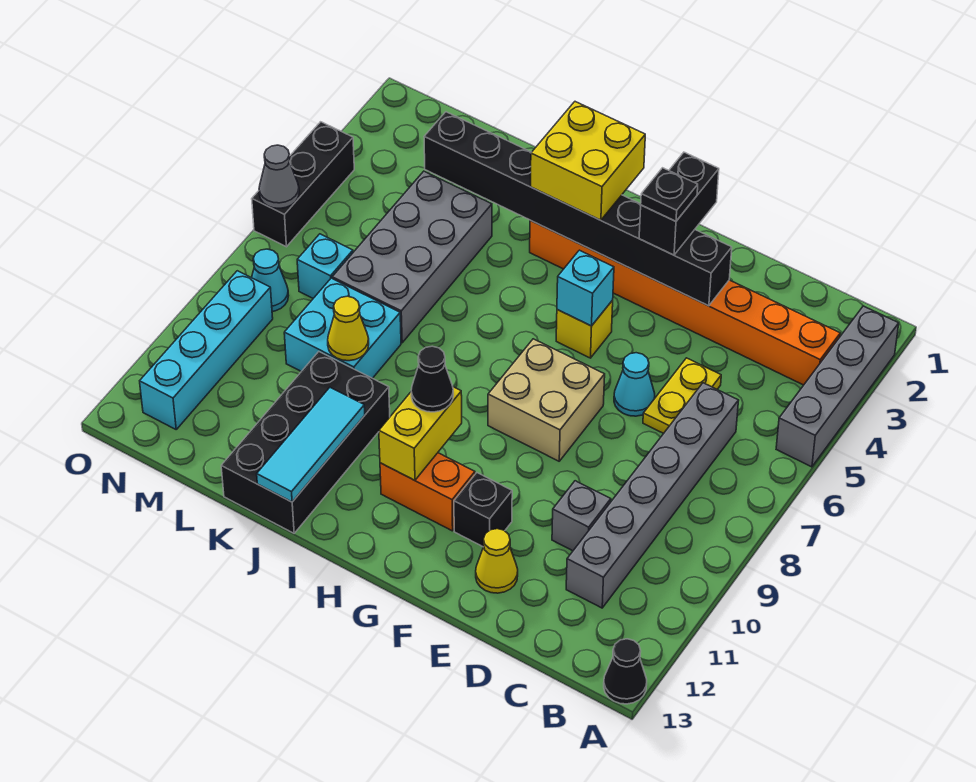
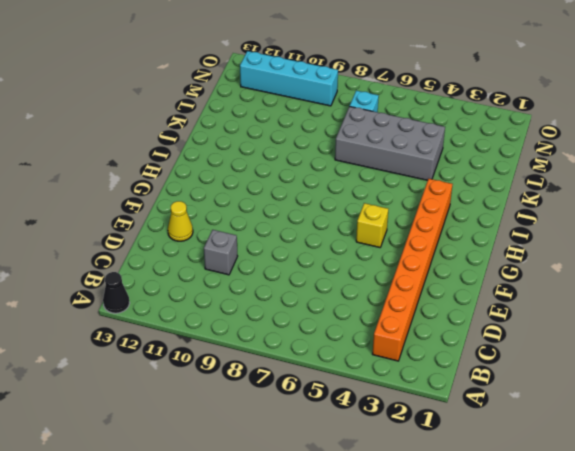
none -> grey brick A2:A5 level 1
none -> grey brick C6:C11 level 1
none -> yellow plate D5:D6 level 1

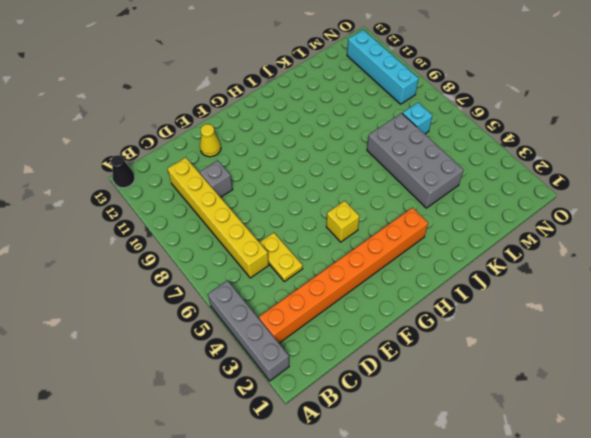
yellow brick C6:C11 level 1 -> grey brick C6:C11 level 1
none -> cyan cone E6 level 1
none -> tan brick F7:G8 level 1
none -> black brick F11 level 1

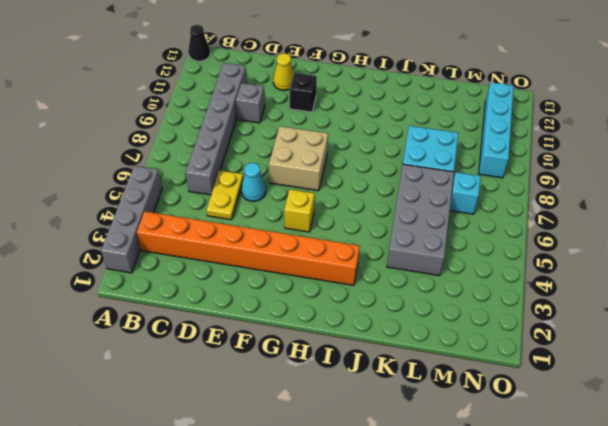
none -> orange brick G11:H11 level 1
none -> black brick J10:K13 level 1
none -> cyan cone N8 level 1

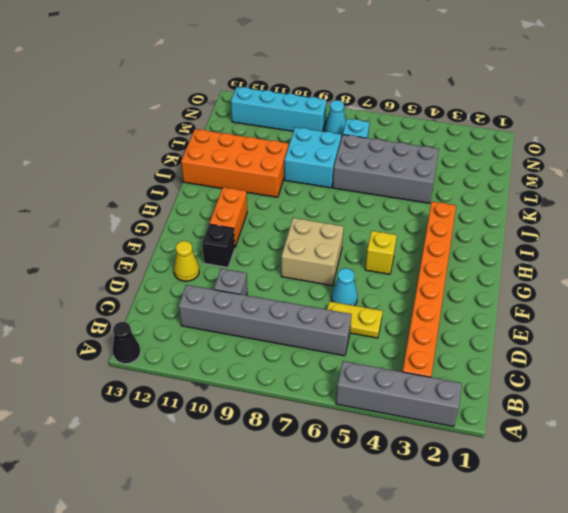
orange brick J10:K13 level 1 -> black brick J10:K13 level 1
none -> black brick O4:O6 level 1
none -> black brick E3:L3 level 2
none -> cyan brick G5 level 2

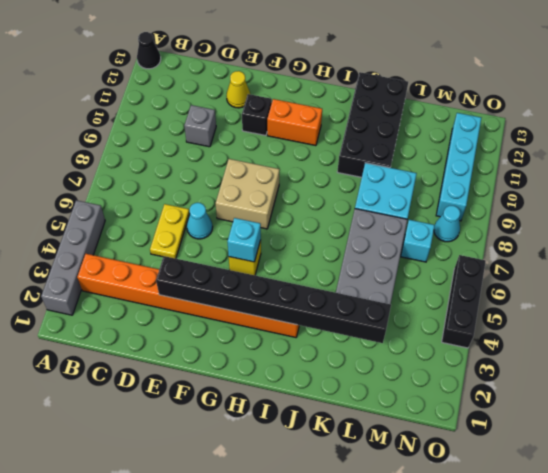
none -> grey brick C6:C11 level 1
none -> yellow brick H10:H11 level 2
none -> cyan tile J11:J13 level 2

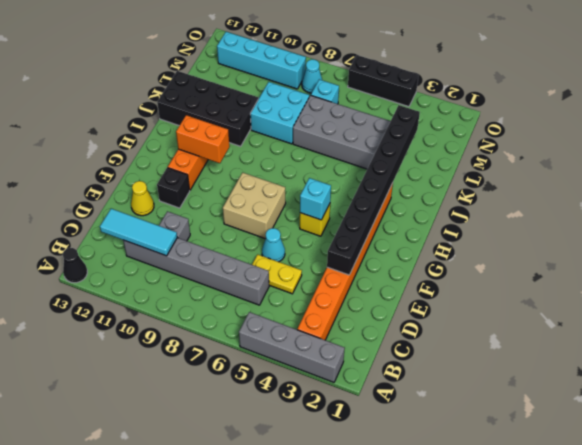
cyan tile C10:C12 level 2 -> cyan tile J11:J13 level 2
orange brick H10:H11 level 2 -> yellow brick H10:H11 level 2
none -> yellow cone K9 level 2
none -> grey cone O6 level 2
none -> black brick F2:F3 level 3

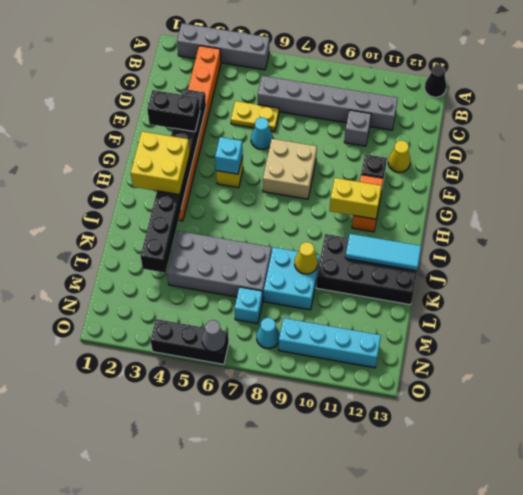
none -> black cone H10 level 3
none -> black plate F3 level 4

